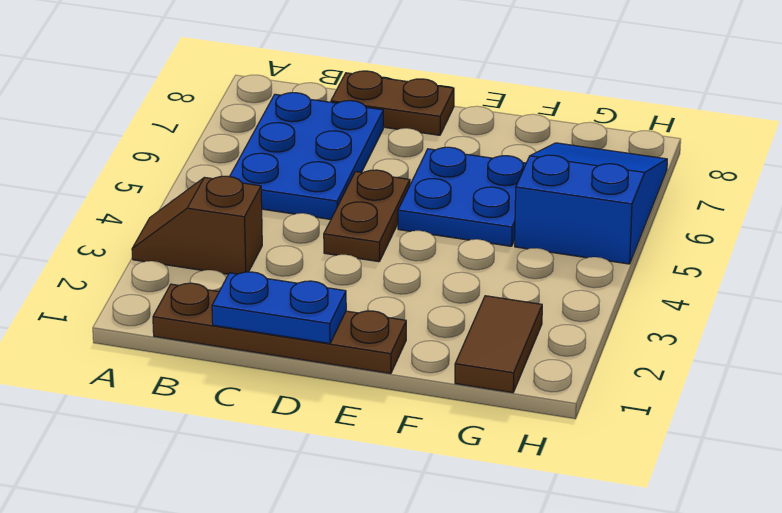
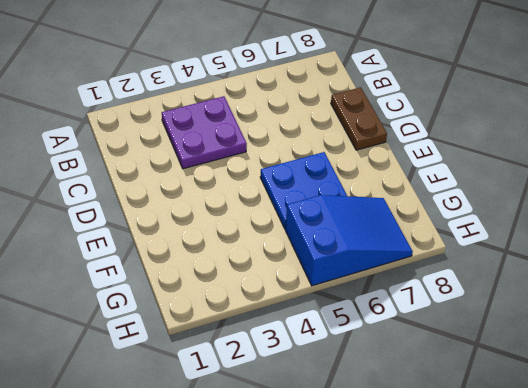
purple plate B3:C4 level 1 -> brown slope A3:B3 level 1 top B
none -> brown plate B1:E1 level 1
none -> blue plate B5:C7 level 1

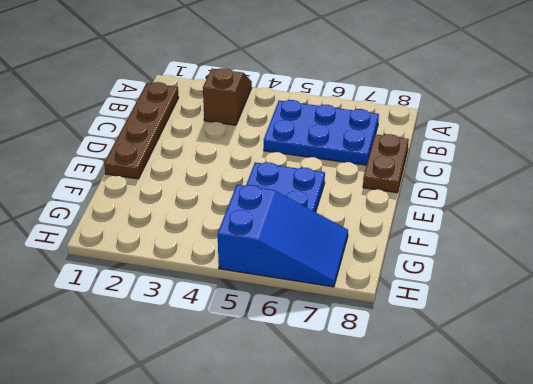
none -> brown plate D4:D5 level 1
none -> brown tile G1:G2 level 1

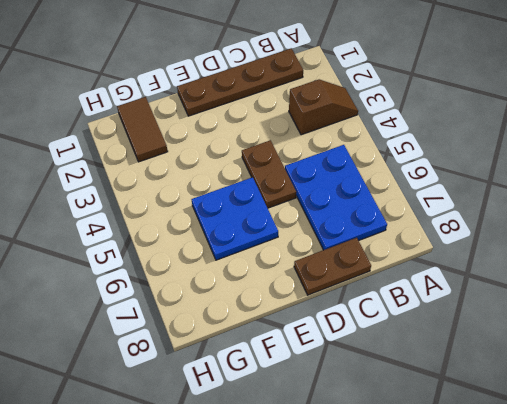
none -> blue slope G5:H7 level 1 top 5
none -> blue plate C1:D1 level 2

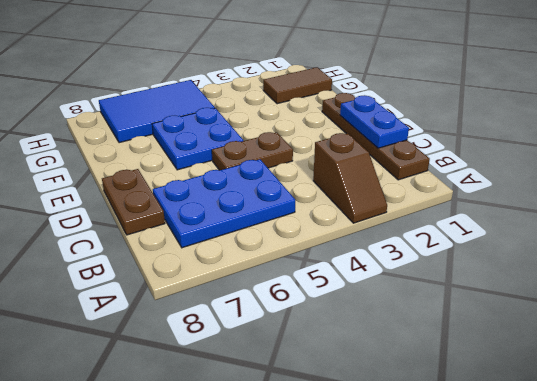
blue tile G5:H7 level 1 -> blue slope G5:H7 level 1 top 5

